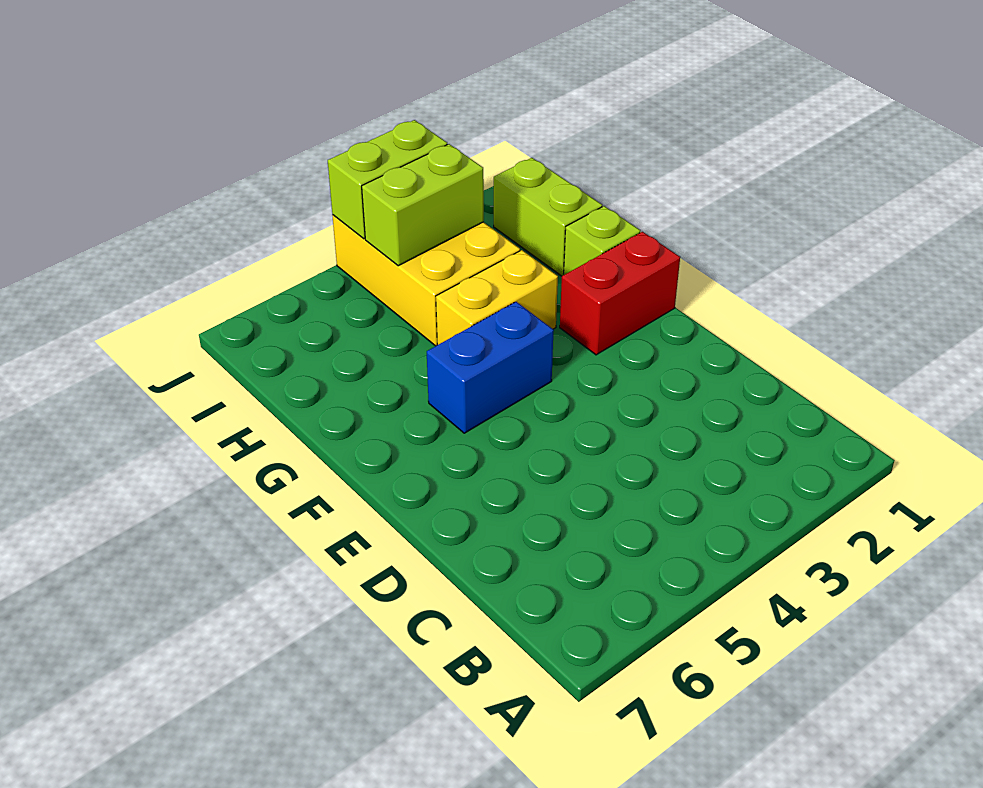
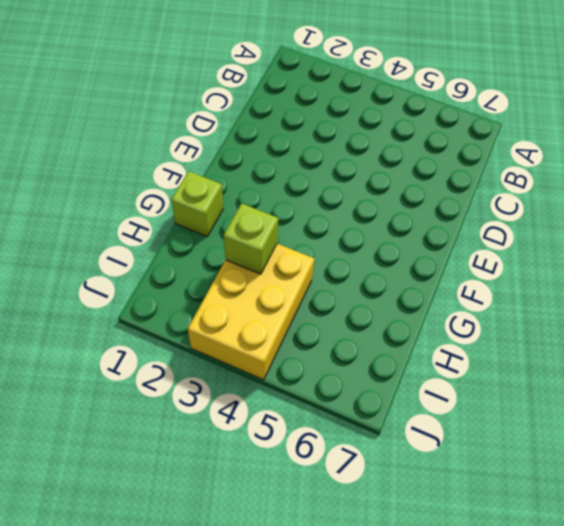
lime brick H3 level 2 -> none
none -> red brick F1:F2 level 1
none -> blue brick F4:F5 level 1

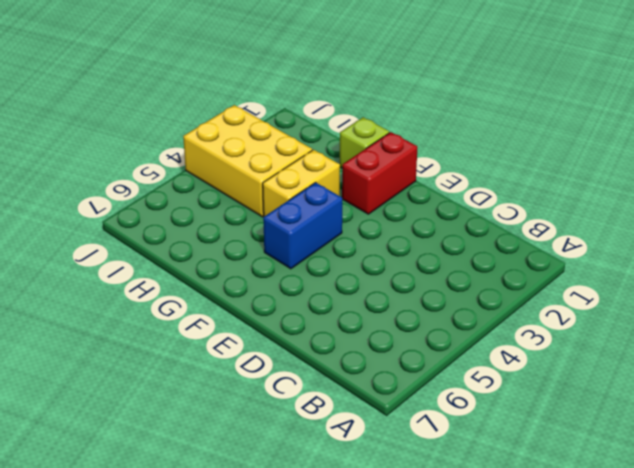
none -> lime brick H1:I1 level 1
none -> lime brick I3:I4 level 2

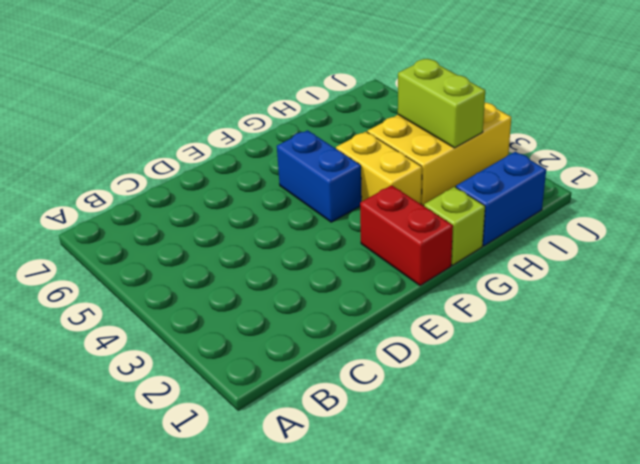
blue brick H1:I1 level 1 -> lime brick H1:I1 level 1
none -> lime brick J3:J4 level 2

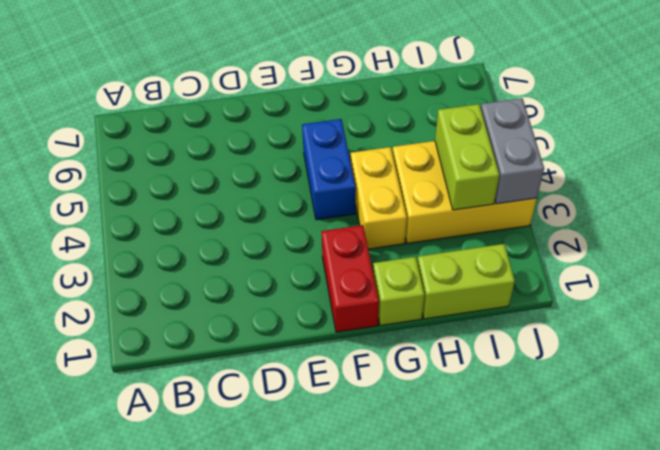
grey brick J3:J4 level 2 -> lime brick J3:J4 level 2

